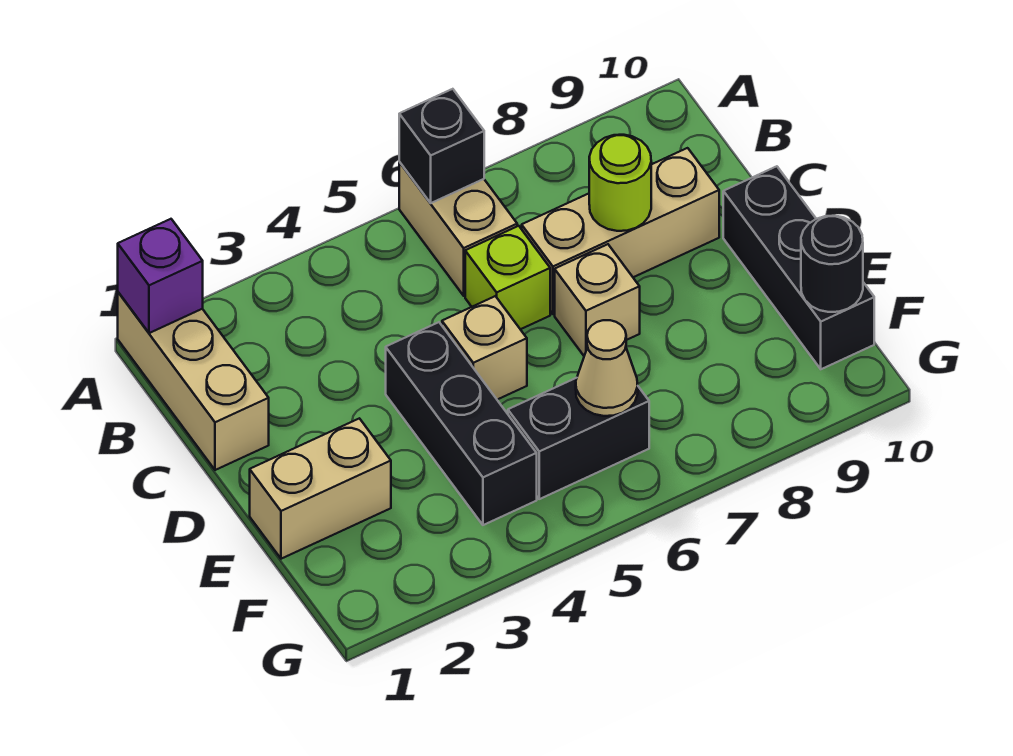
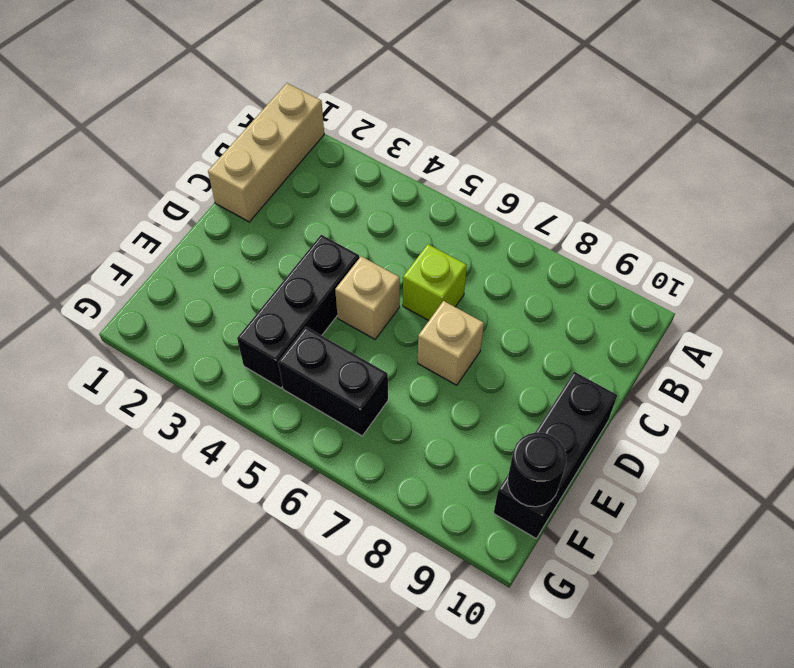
none -> tan brick A6:B6 level 1
none -> tan brick C7:C9 level 1
none -> tan brick E1:E2 level 1

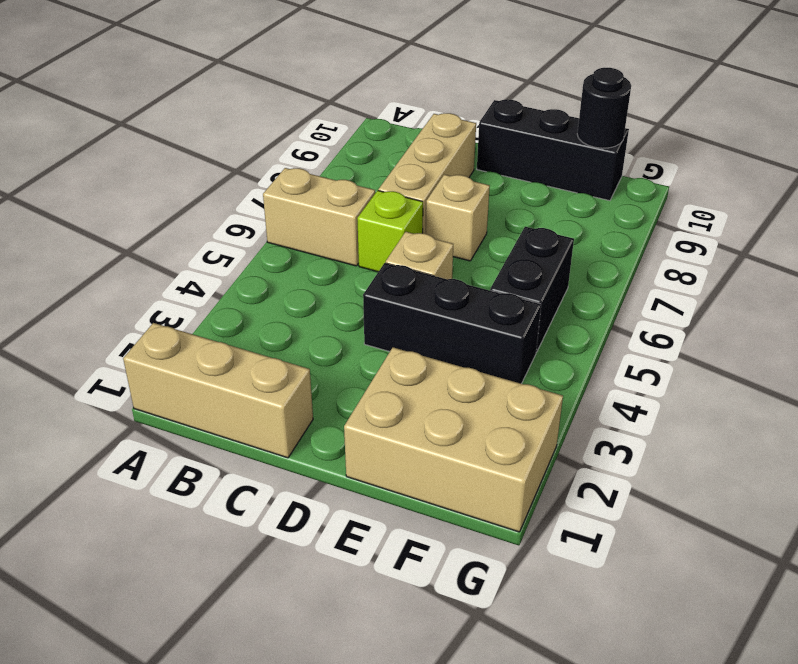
tan brick E1:G2 level 1 -> tan brick E1:E2 level 1
none -> purple brick A1 level 2
none -> black brick A6 level 2
none -> lime round brick C8 level 2

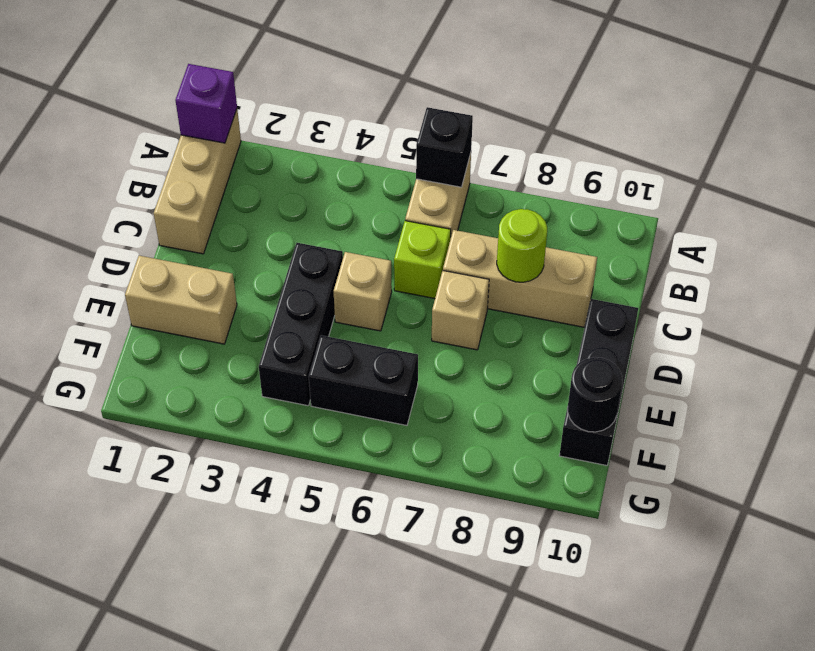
none -> tan cone F6 level 2

